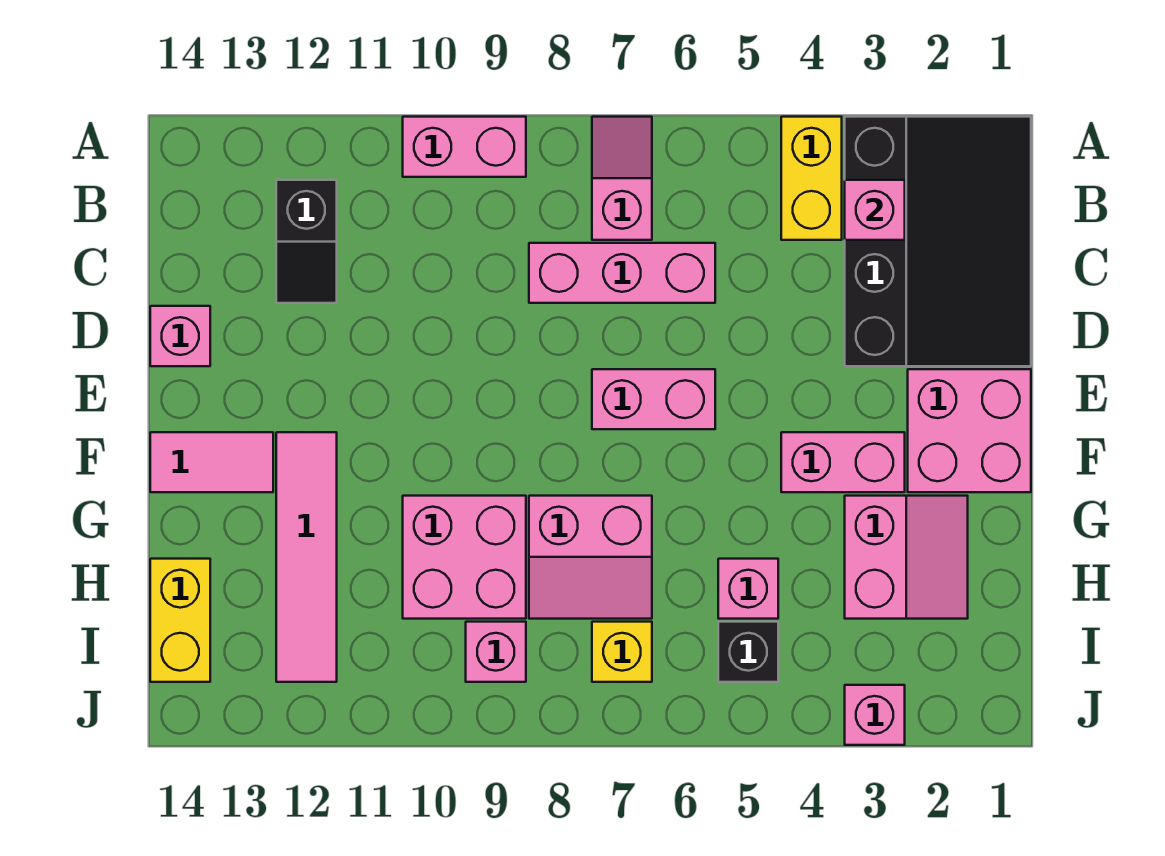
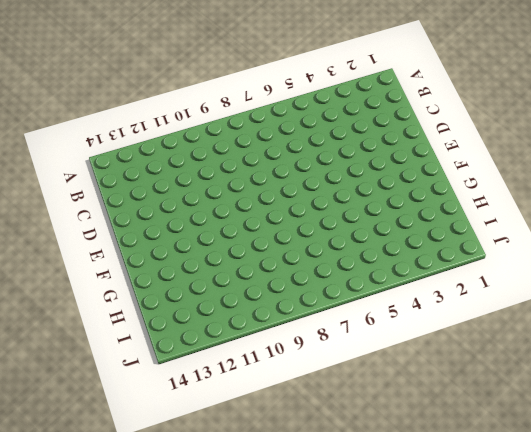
none -> black slope A1:D3 level 1 top 3
none -> yellow brick A4:B4 level 1
none -> pink slope A7:B7 level 1 top B

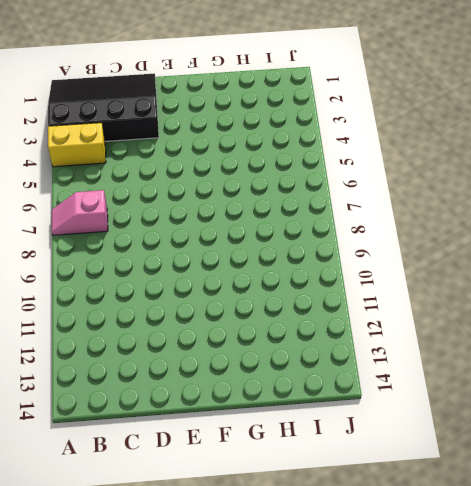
none -> pink brick A9:A10 level 1
none -> black slope B12:C12 level 1 top B
none -> pink brick C6:C8 level 1

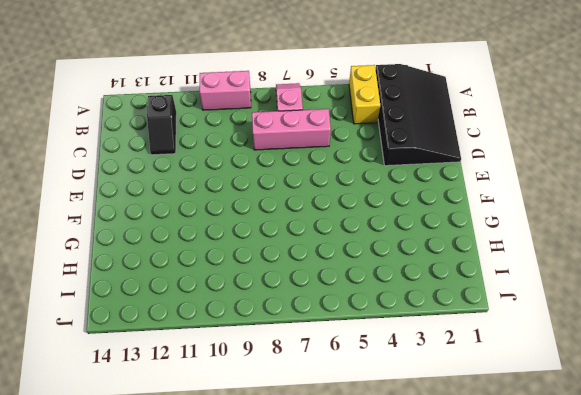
none -> pink brick D14 level 1
none -> pink brick E1:F2 level 1
none -> pink brick E6:E7 level 1

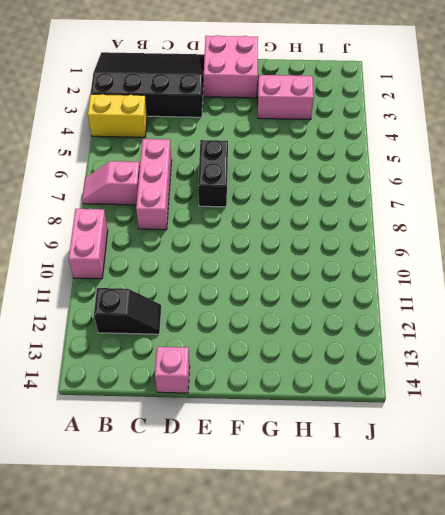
black brick E6:E7 level 1 -> pink brick E6:E7 level 1
none -> pink brick F3:F4 level 1
none -> pink tile F12:I12 level 1
none -> pink tile F13:F14 level 1

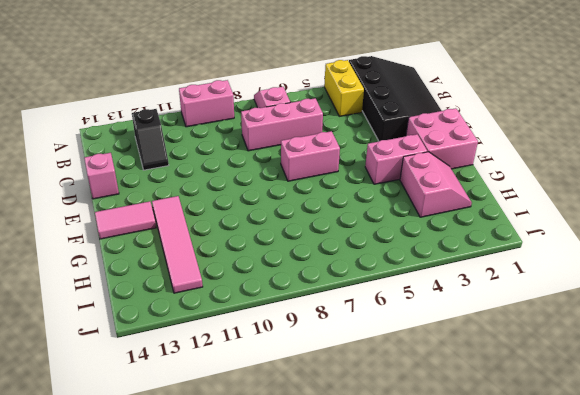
none -> pink slope G7:H8 level 1 top G
none -> pink brick G9:H10 level 1
none -> pink brick H5 level 1

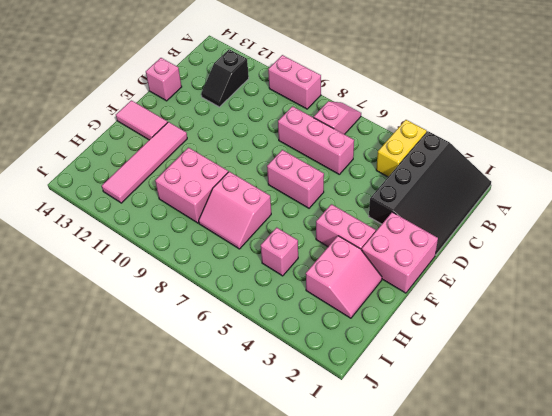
none -> yellow brick H14:I14 level 1
none -> black brick I5 level 1
none -> yellow brick I7 level 1

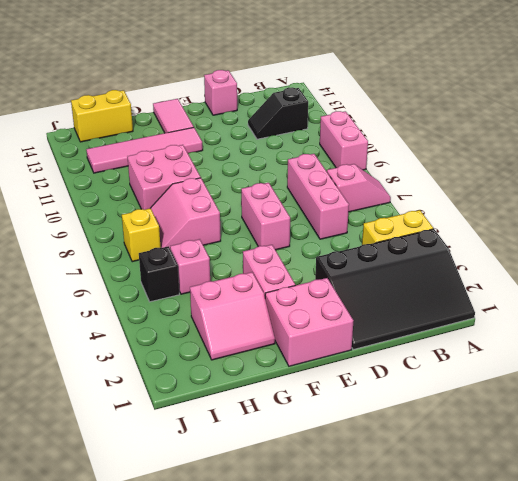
none -> pink brick I9 level 1
none -> pink brick J3 level 1
none -> pink brick B3 level 2

